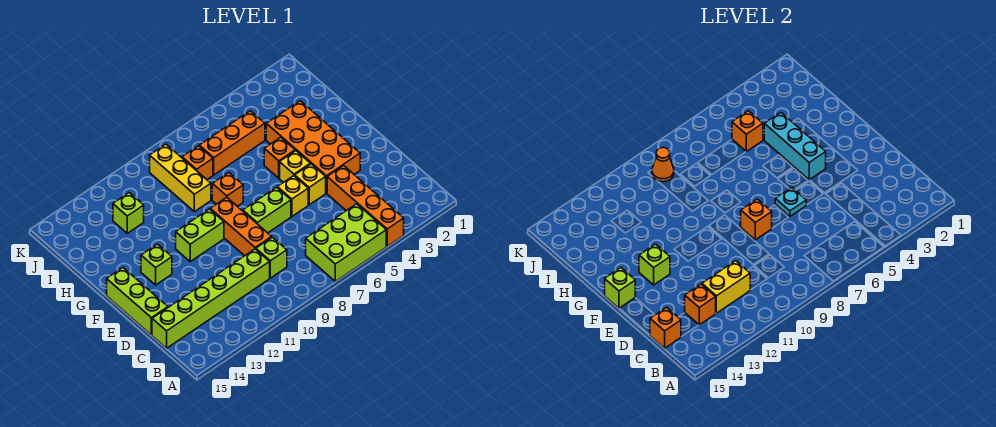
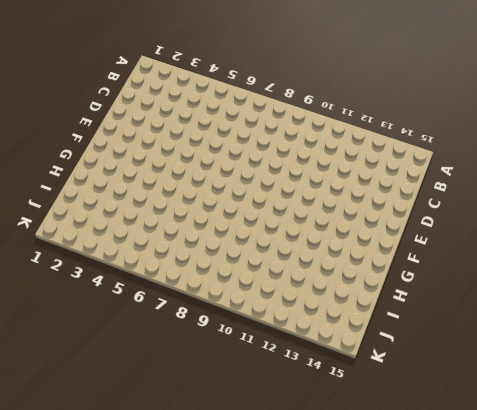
none -> orange brick A4:D4 level 1
none -> lime brick A5:B7 level 1
none -> lime brick C9 level 1

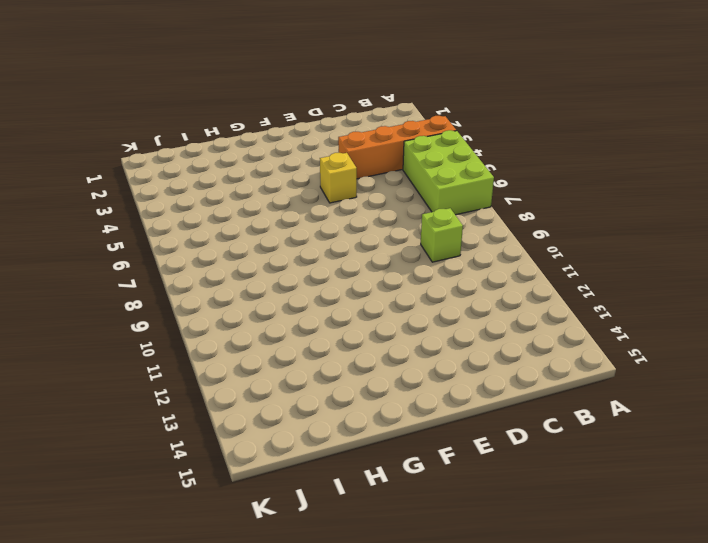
none -> lime brick C10:C15 level 1
none -> orange brick D9:F9 level 1
none -> lime brick D15:F15 level 1

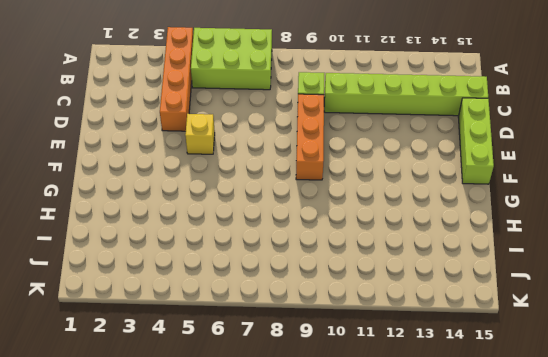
none -> orange brick E3:H4 level 1
none -> yellow brick E6 level 1
none -> lime brick E7:E8 level 1

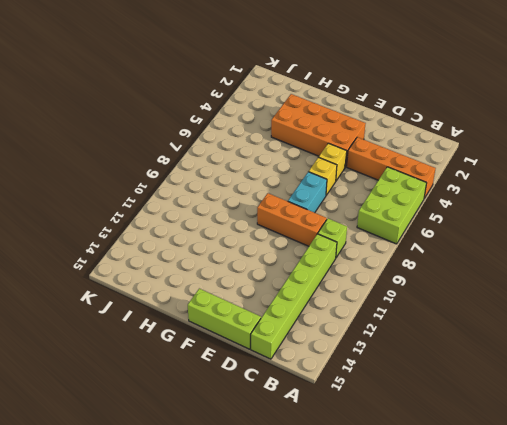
cyan brick E7:E8 level 1 -> lime brick E7:E8 level 1
none -> yellow brick F5 level 1
none -> lime brick F10:F11 level 1
none -> lime brick F13 level 1

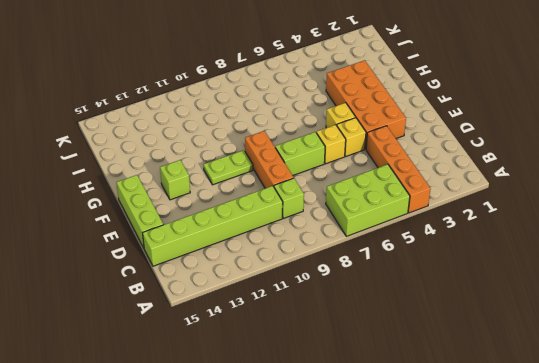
lime plate F10:F11 level 1 -> lime brick F10:F11 level 1
none -> orange brick G5 level 1
none -> orange brick G8 level 1
none -> yellow brick H9:J9 level 1

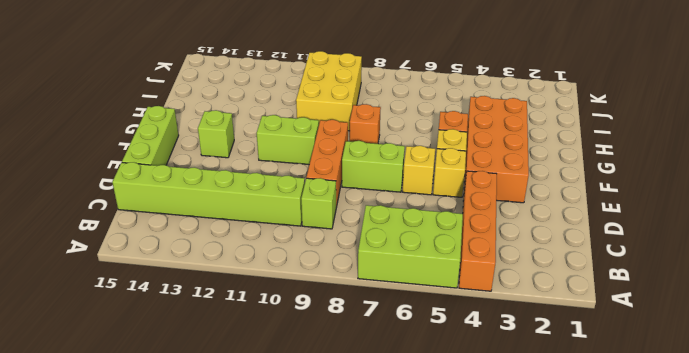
yellow brick H9:J10 level 1 -> yellow brick H9:J9 level 1
none -> orange brick I5:I7 level 1
none -> orange brick I8 level 1
none -> lime brick I12 level 1

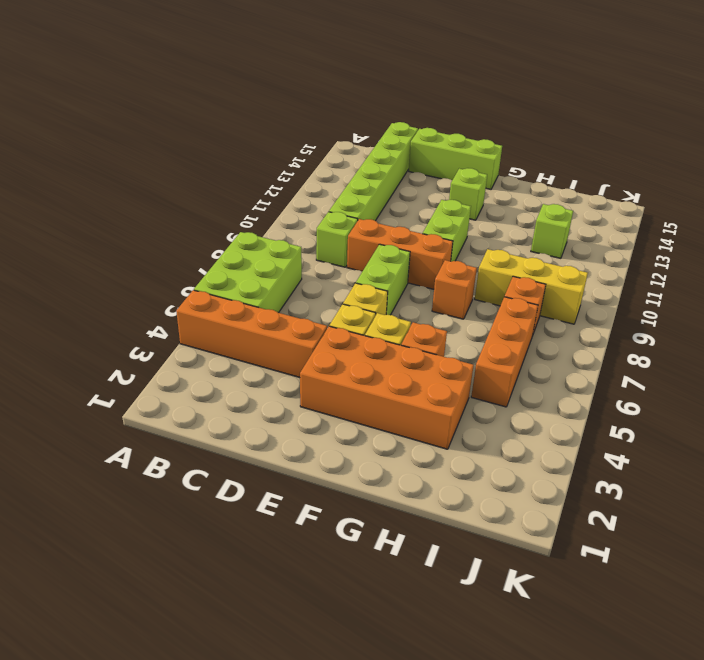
none -> yellow brick C11:C12 level 2
none -> orange brick C13 level 2
none -> orange brick C15 level 2

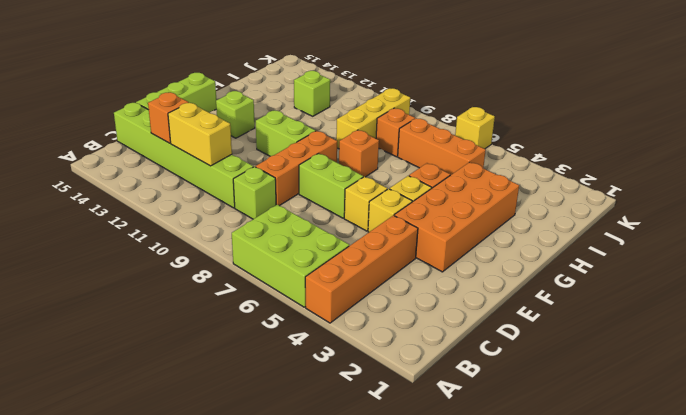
yellow brick K6 level 1 -> none
none -> orange brick C15 level 2
none -> cyan plate E6 level 2
none -> orange brick E8 level 2

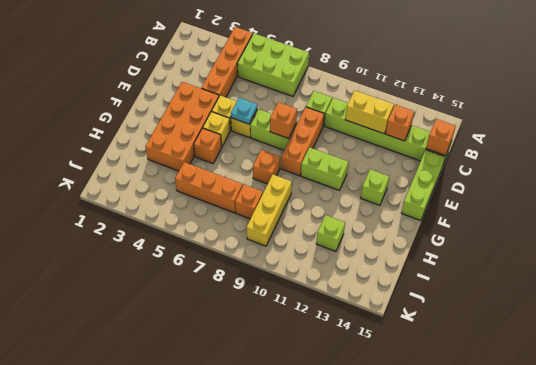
none -> cyan brick F4:H4 level 2
none -> lime brick F13 level 2
none -> lime brick F15 level 2

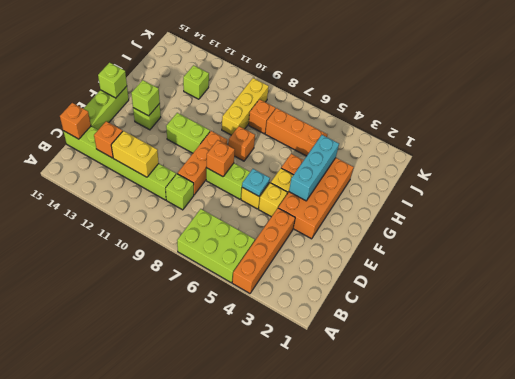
none -> orange brick I5 level 2
none -> orange cone J9 level 2

